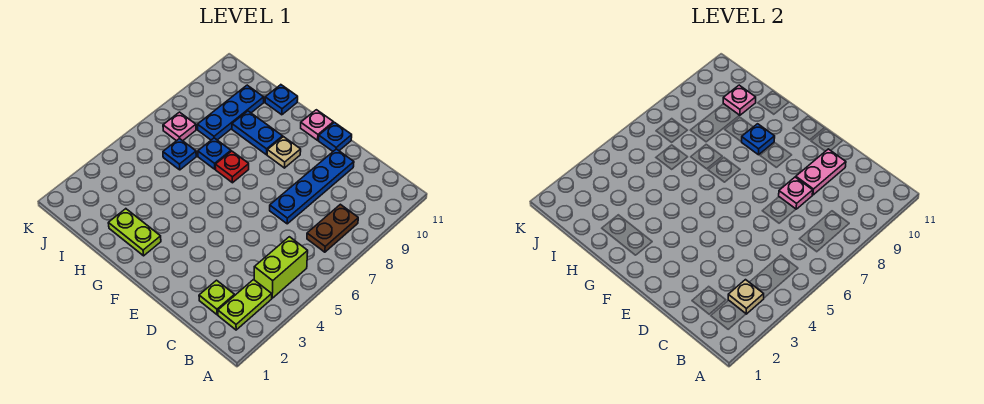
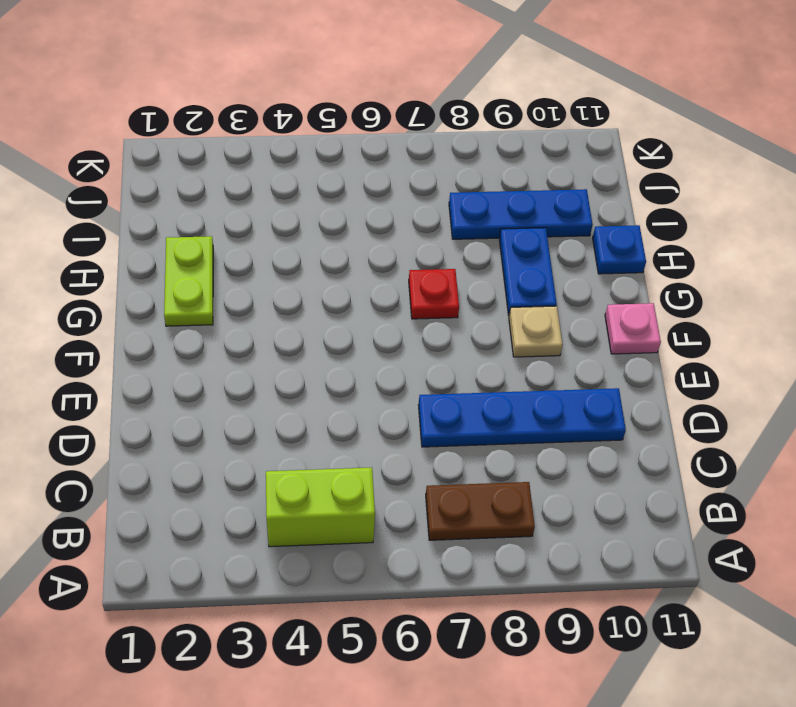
none -> lime plate B2:B3 level 1
none -> lime plate C2 level 1
none -> blue plate E11 level 1

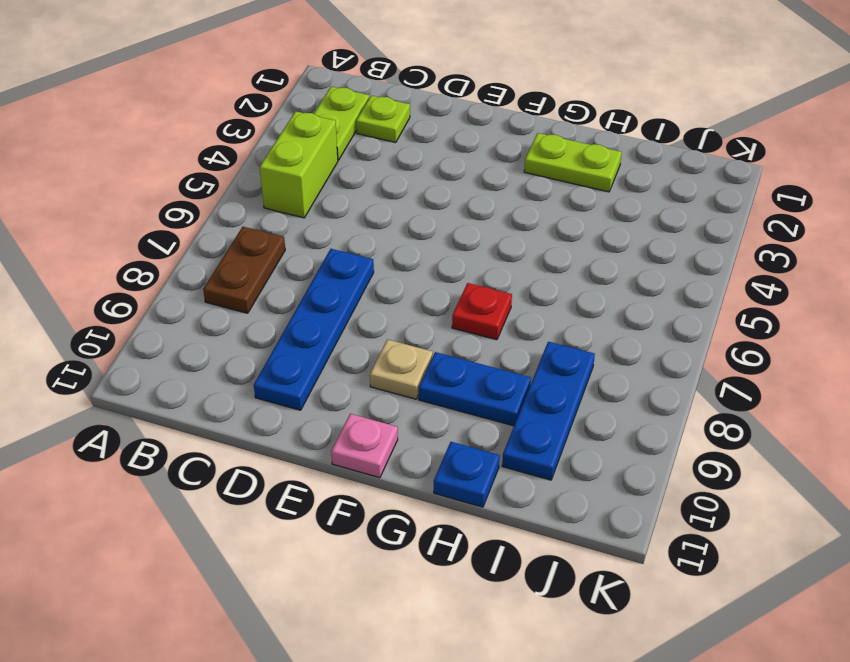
none -> blue plate E11 level 1
none -> blue plate H7 level 1
none -> blue plate I6 level 1

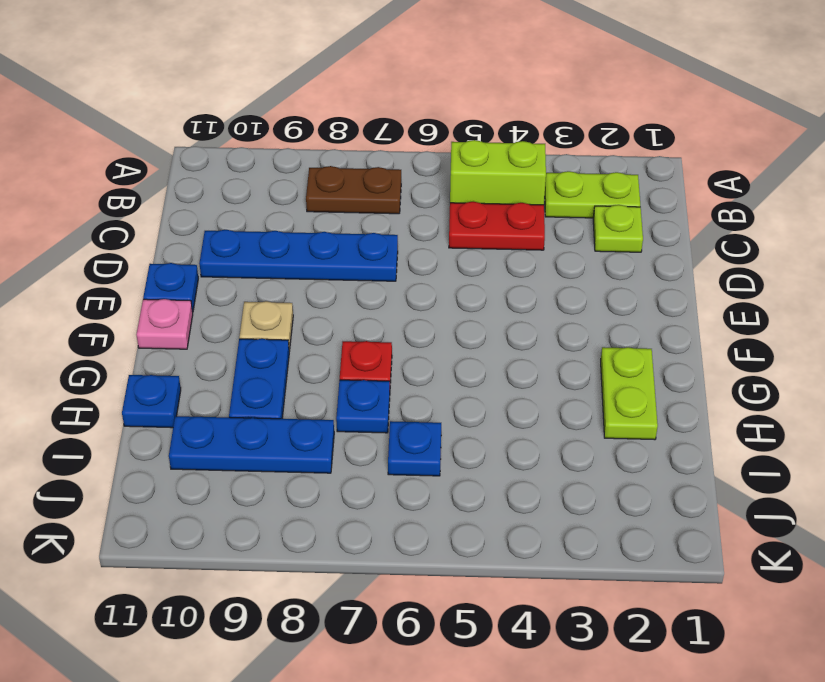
red plate C4:C5 level 1 -> none
none -> pink plate J7 level 1
none -> tan plate B3 level 2
none -> pink plate D8 level 2

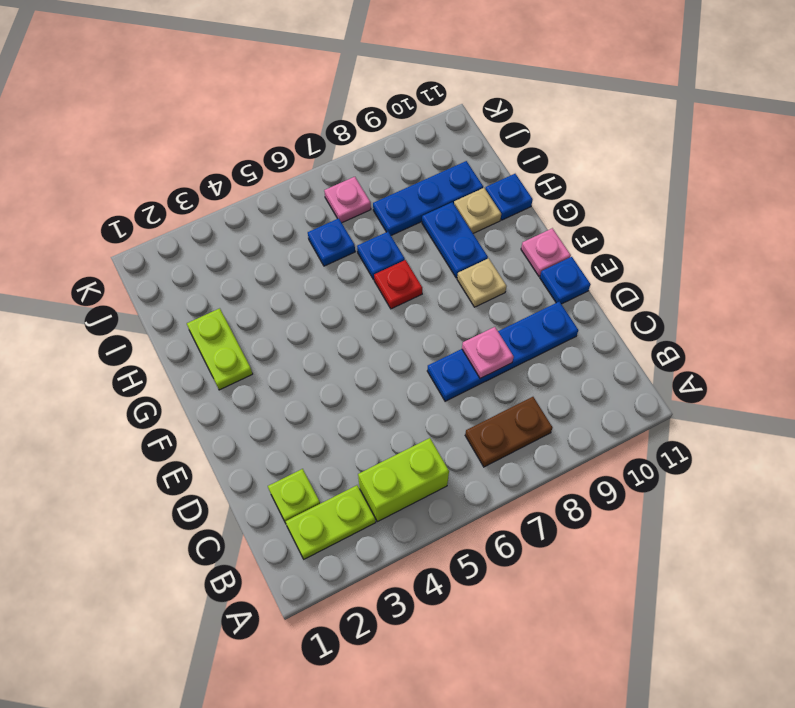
tan plate H10 level 1 -> tan plate B3 level 2
none -> pink plate D9:D10 level 2
none -> blue plate G9 level 2
none -> pink plate I10 level 2

